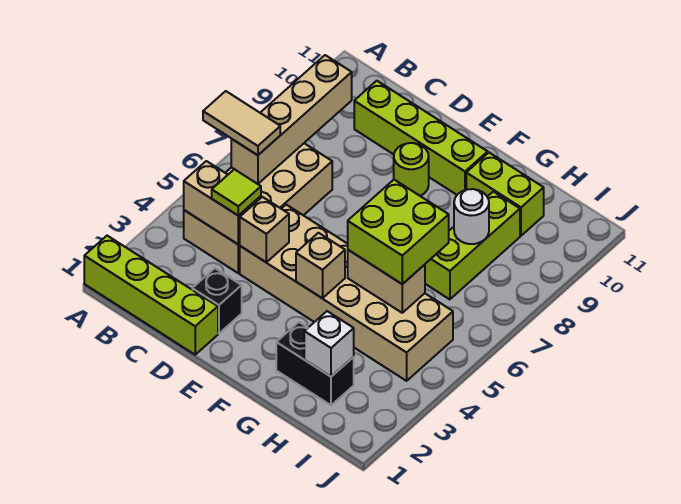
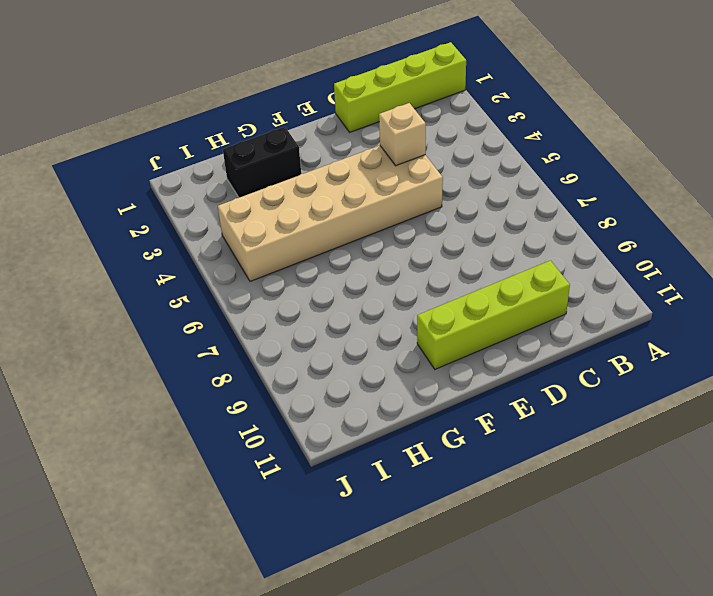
none -> tan brick B4:C7 level 1
none -> black brick D2 level 1
none -> lime round brick E9 level 1

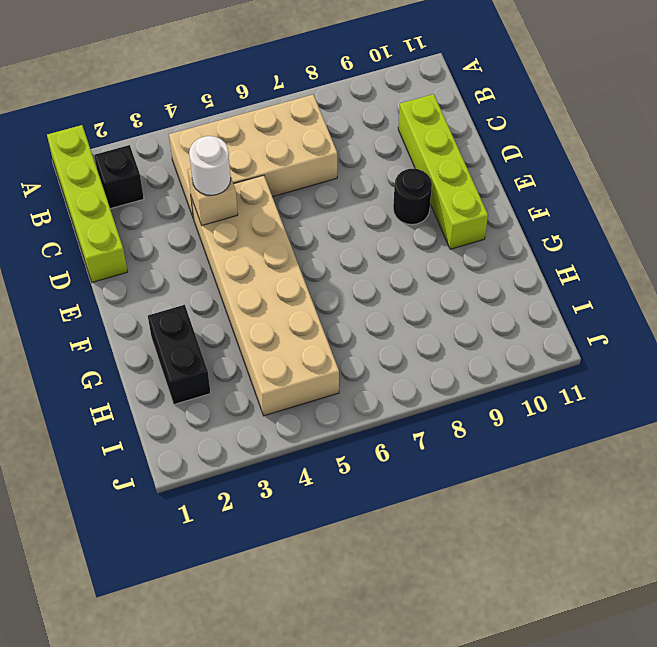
black brick B2 level 1 -> black brick D2 level 1
white round brick D4 level 3 -> white round brick H8 level 2
black round brick E9 level 1 -> lime round brick E9 level 1
none -> lime brick G10:H10 level 1
none -> lime brick H7:H9 level 1
none -> tan brick B4:C4 level 2

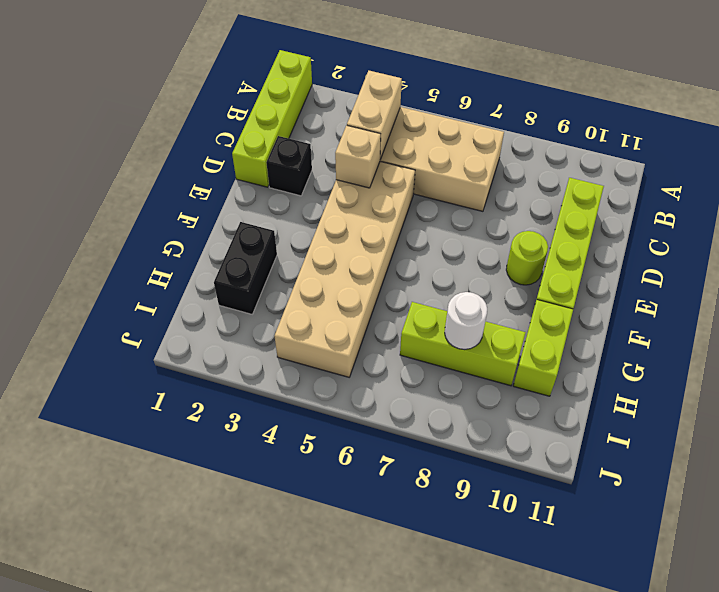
none -> tan brick B6:B9 level 2
none -> tan brick F4 level 2
none -> tan brick G5:H5 level 2

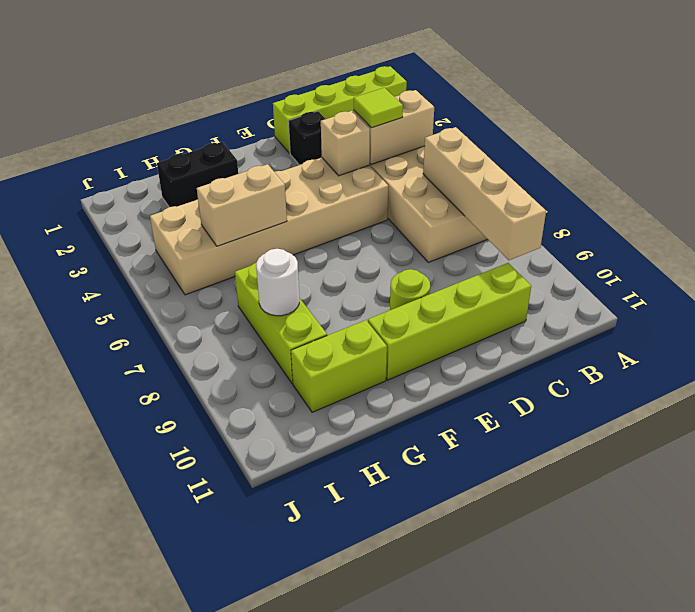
none -> tan brick F4 level 2
none -> white brick H2 level 2
none -> tan tile A6:B6 level 3

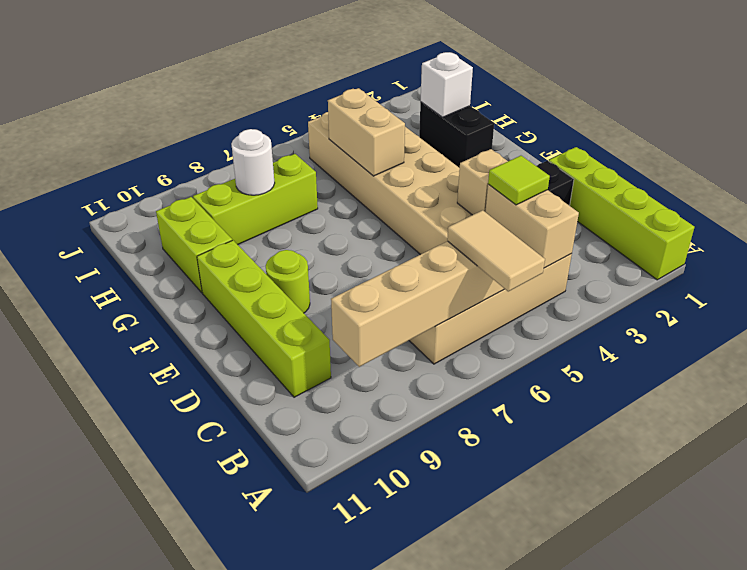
none -> tan brick F4 level 2
none -> lime brick G5:H6 level 3

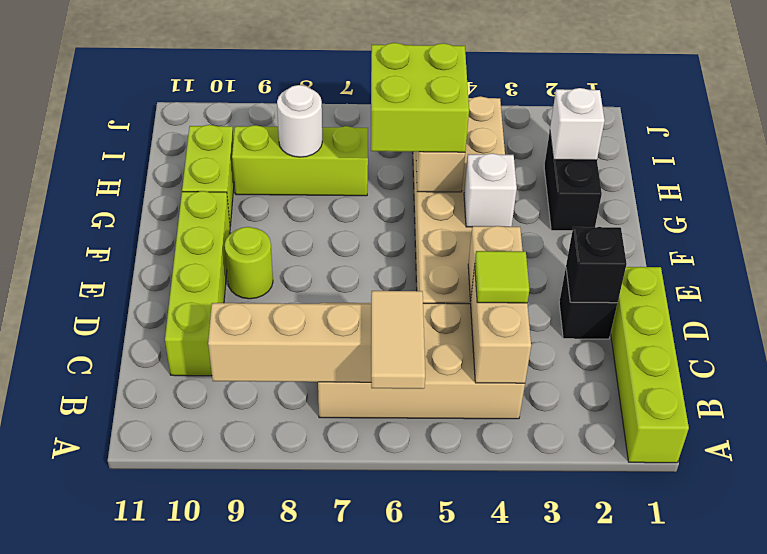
black brick D2 level 2 -> none
white brick F4 level 2 -> tan brick F4 level 2

